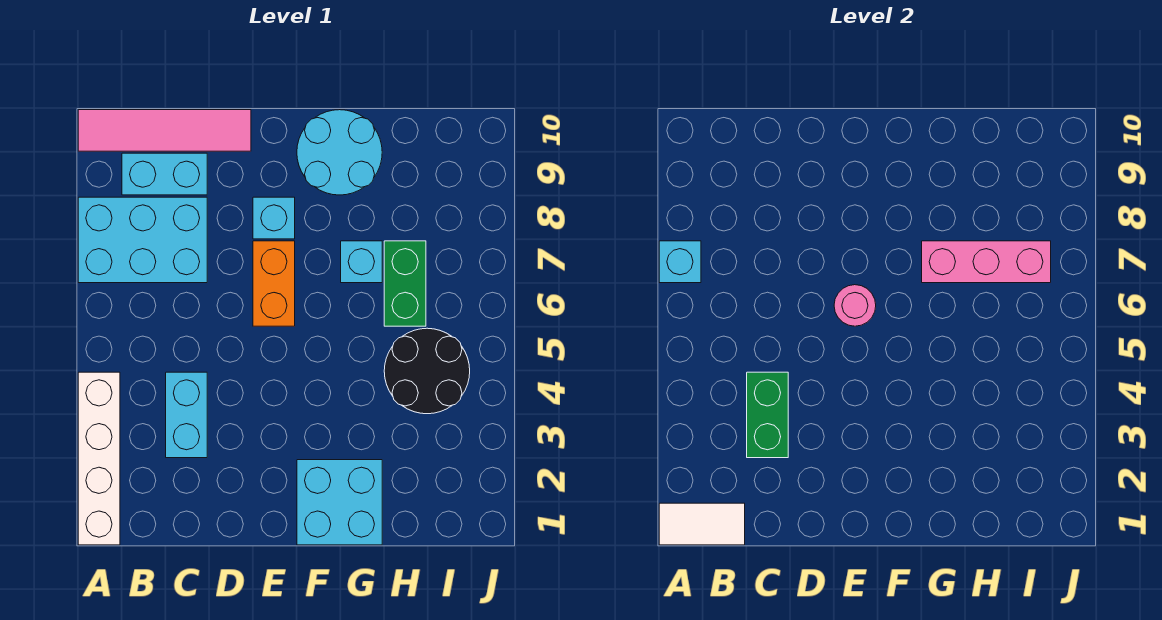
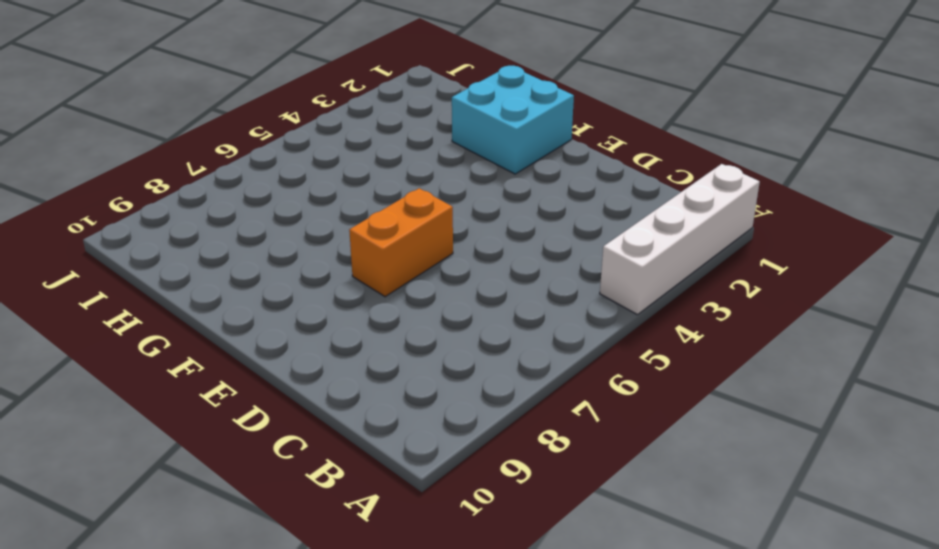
none -> cyan brick A7:C8 level 1
none -> pink tile A10:D10 level 1
none -> cyan brick B9:C9 level 1

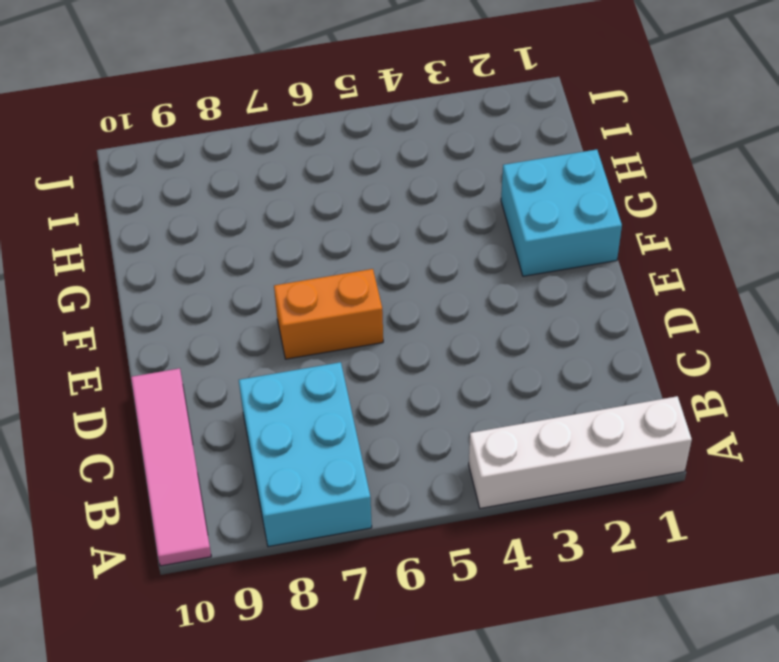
none -> cyan brick B9:C9 level 1
none -> cyan brick C3:C4 level 1
none -> cyan brick E8 level 1

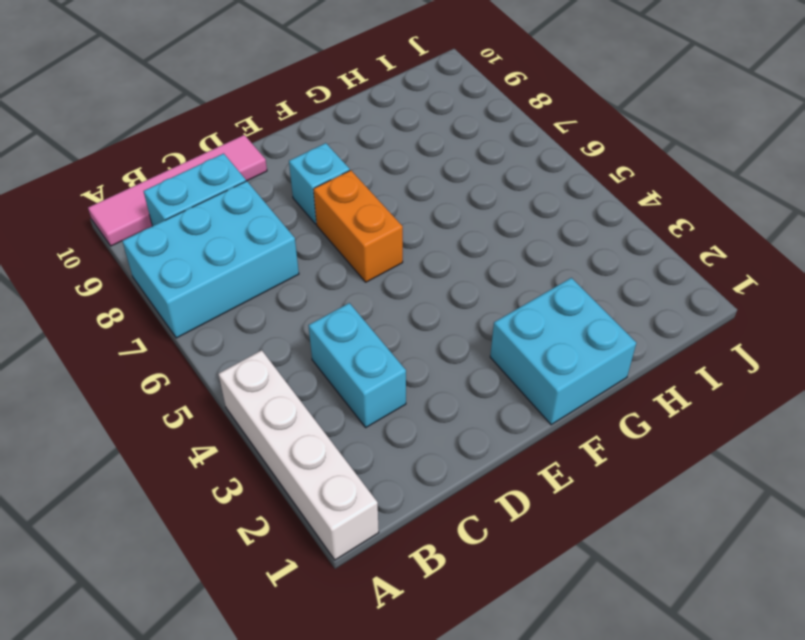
none -> cyan round brick F9:G10 level 1
none -> cyan brick G7 level 1
none -> black round brick H4:I5 level 1

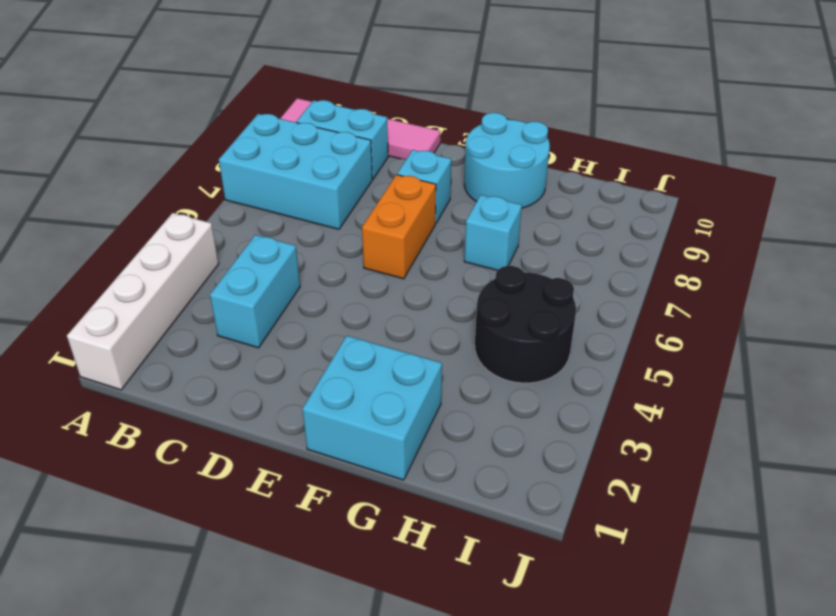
none -> green brick H6:H7 level 1
none -> white tile A1:B1 level 2
none -> cyan brick A7 level 2

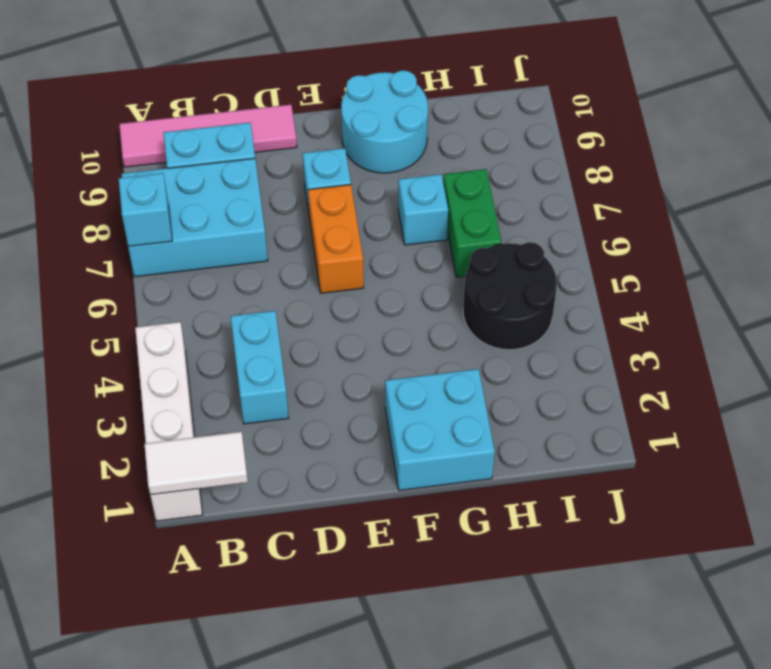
none -> green brick C3:C4 level 2
none -> pink round brick E6 level 2
none -> pink brick G7:I7 level 2

